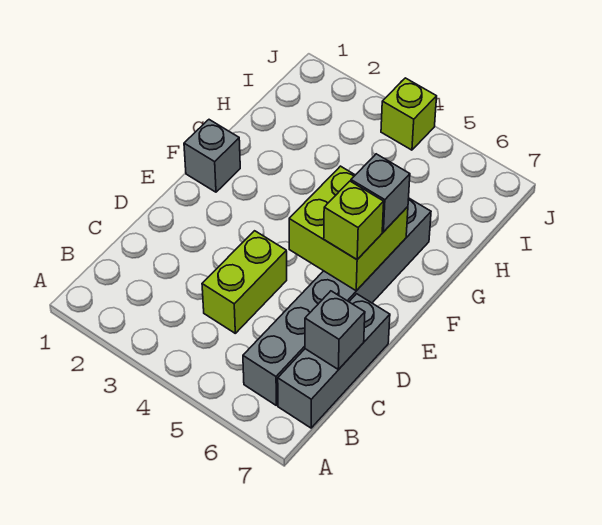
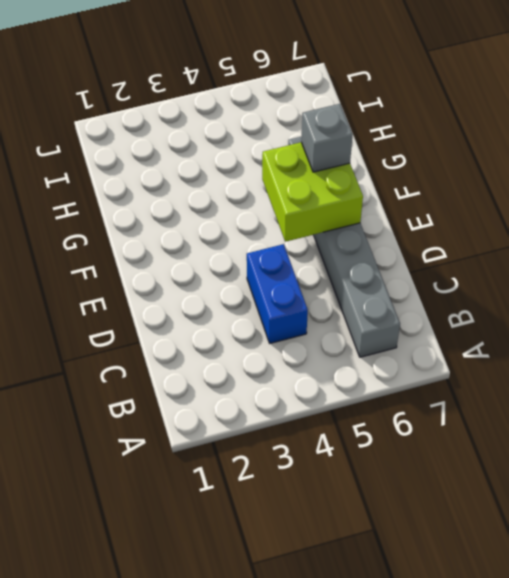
blue brick C4:D4 level 1 -> lime brick C4:D4 level 1
none -> grey brick B7:D7 level 1
none -> grey brick F1 level 1

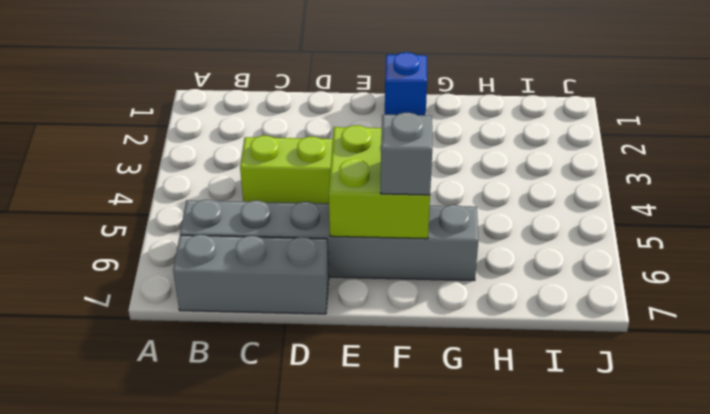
blue brick F1 level 1 -> grey brick F1 level 1
none -> lime brick J4 level 1
none -> grey brick C7 level 2

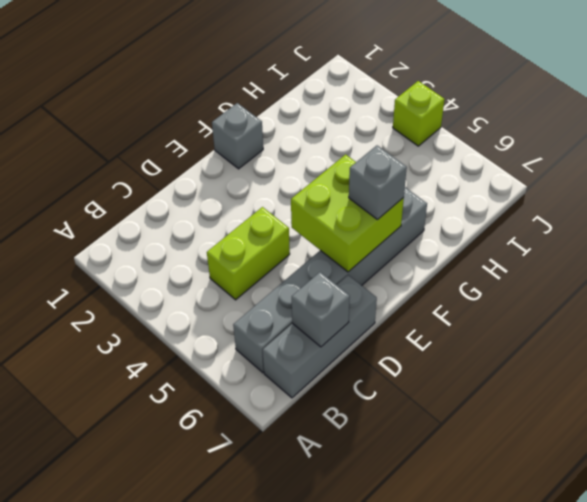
none -> lime brick E6 level 3

